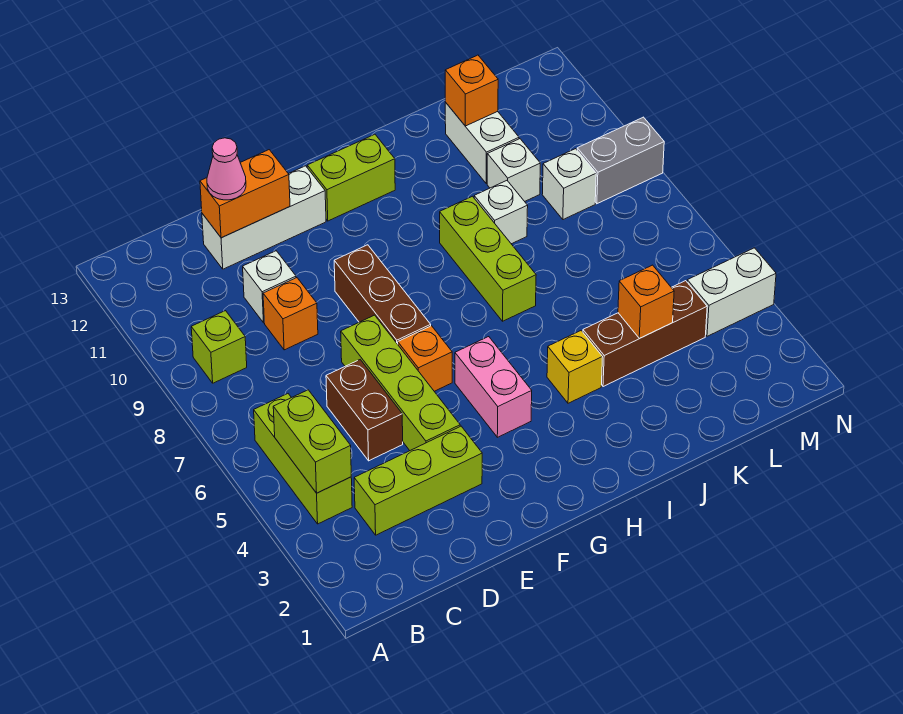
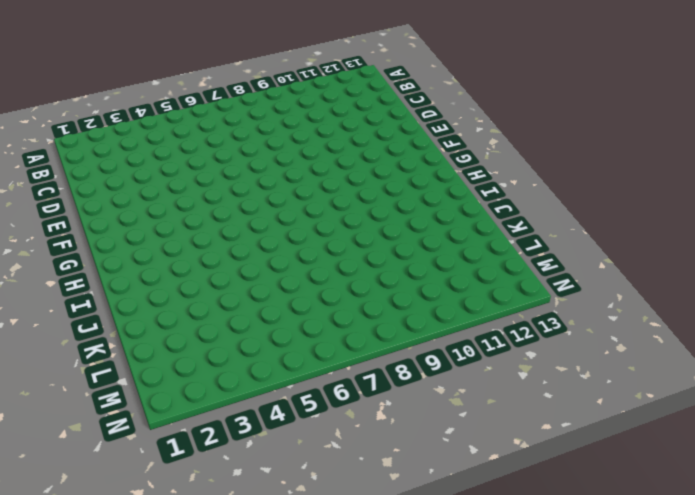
none -> lime brick B4:B6 level 1
none -> lime brick B9 level 1
none -> lime brick C3:E3 level 1

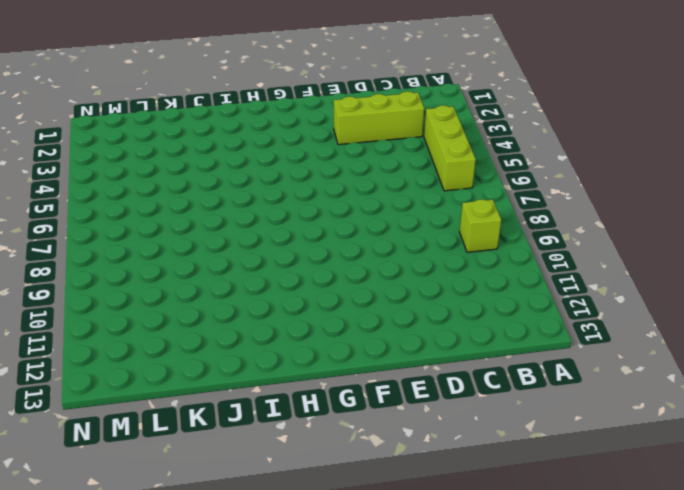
none -> brown brick D5:D6 level 1
none -> orange brick D9 level 1
none -> white brick D10 level 1

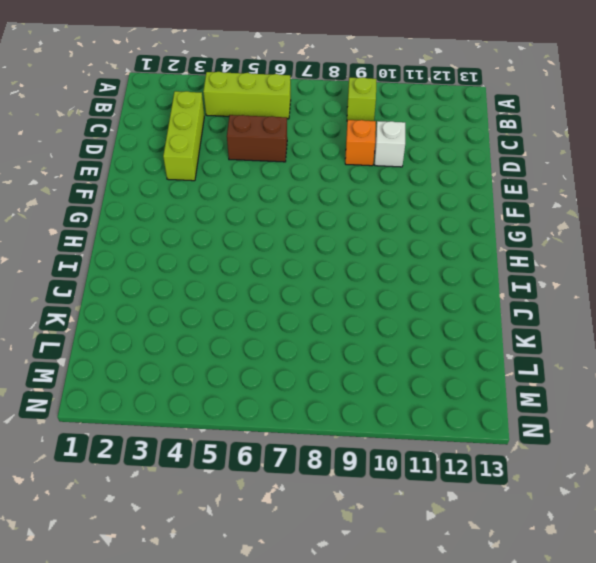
none -> white brick D12:F12 level 1
none -> lime brick E4:E7 level 1
none -> orange brick F6 level 1

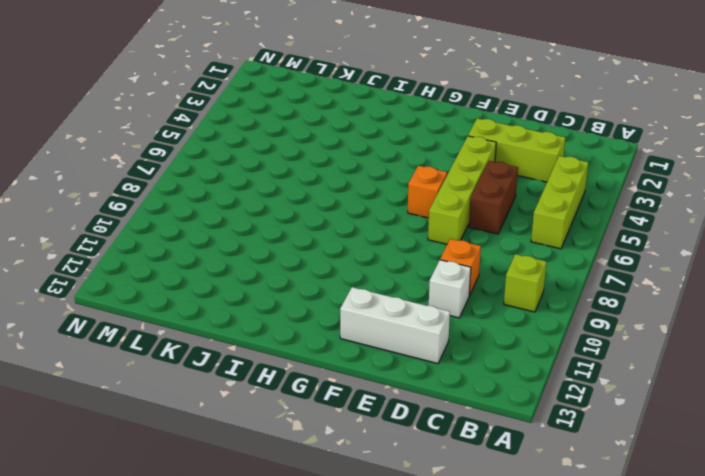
none -> brown brick F7:F9 level 1
none -> pink brick G4:G5 level 1
none -> lime brick G12:H12 level 1

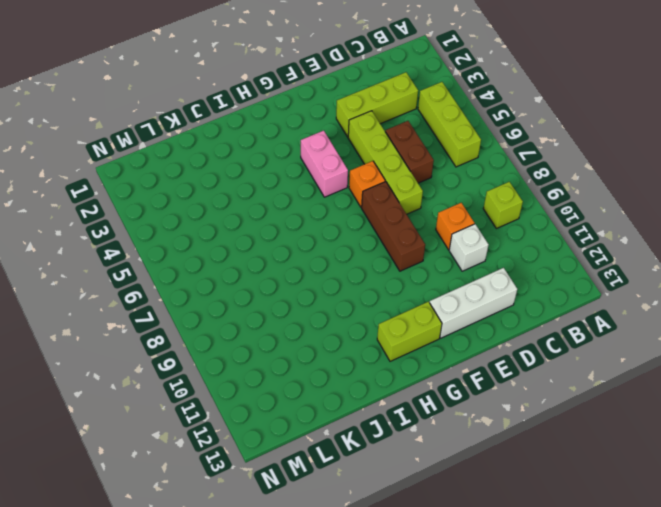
none -> yellow brick I4 level 1
none -> lime brick I7:I9 level 1
none -> brown brick J4:L4 level 1

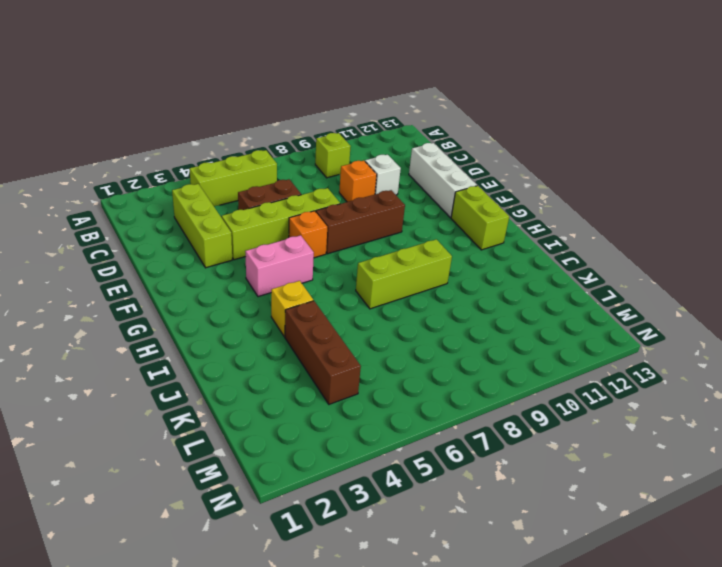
none -> white brick J9 level 1
none -> white brick K10 level 1
none -> white brick K11:K12 level 1

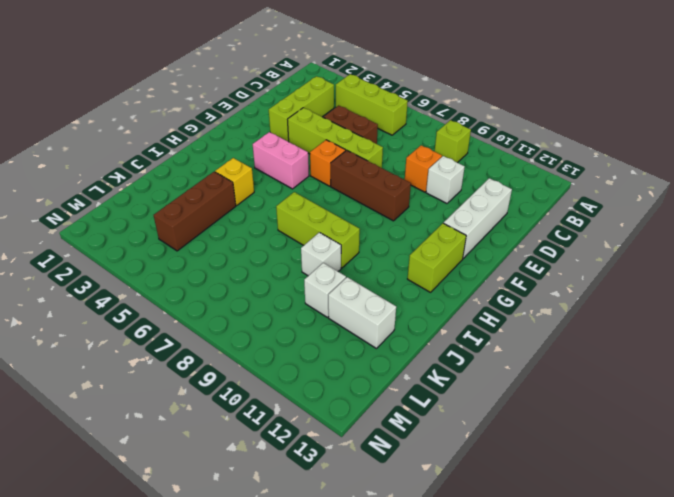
none -> white brick L9 level 1
none -> white brick M4:N4 level 1
none -> grey brick M9:N9 level 1

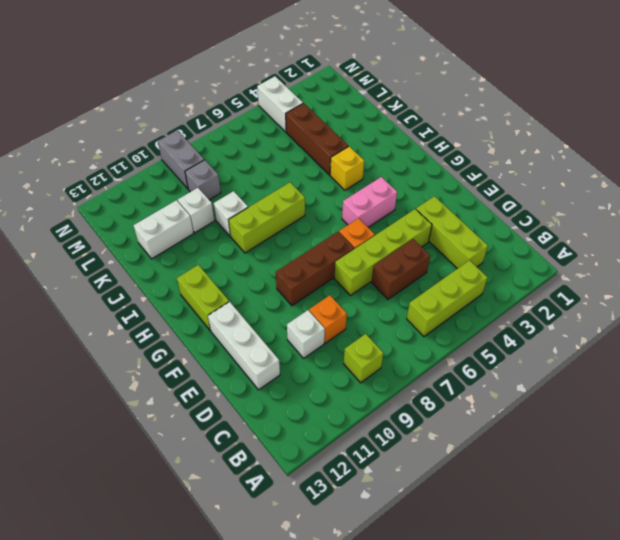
grey brick L9 level 1 -> white brick L9 level 1
none -> lime brick B4:B5 level 2
none -> orange brick D12:E12 level 2
none -> orange brick K4 level 2

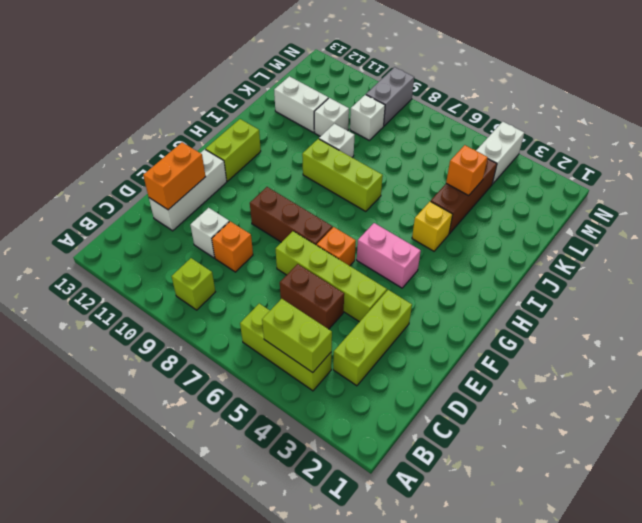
none -> orange brick K12 level 2
none -> pink cone D12 level 3

